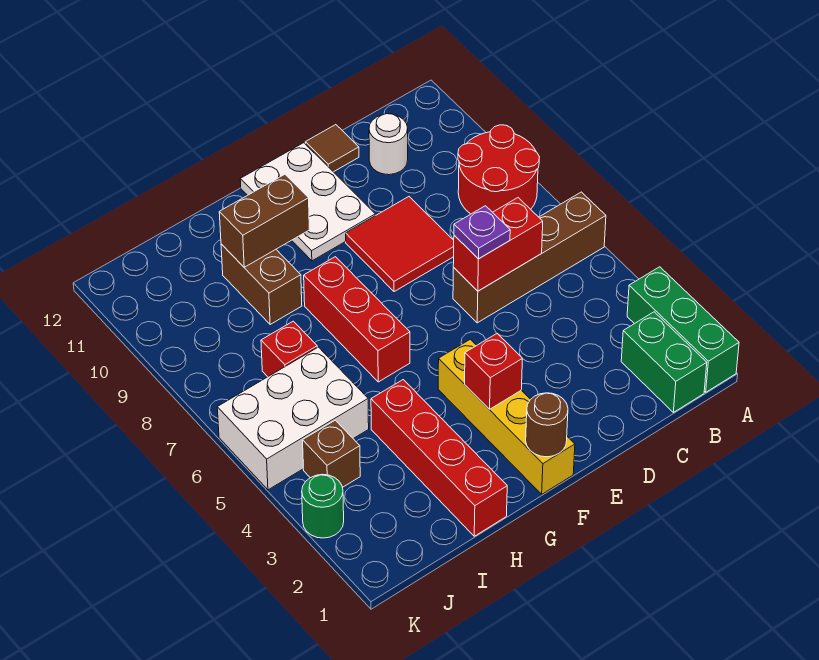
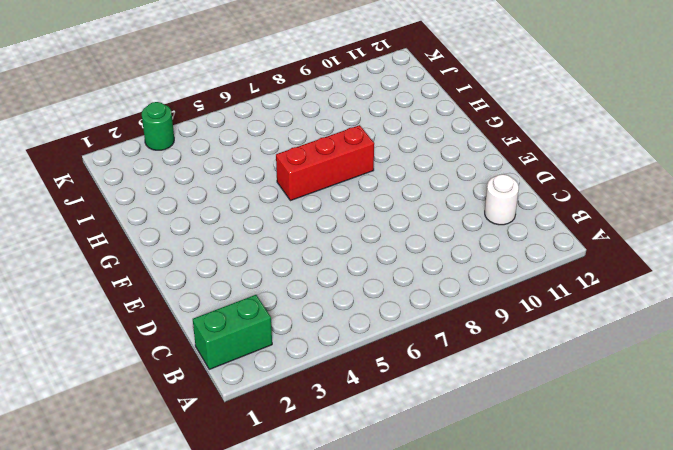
none -> green brick A1:A3 level 1
none -> brown brick A6:D6 level 1
none -> red round brick A8:B9 level 1

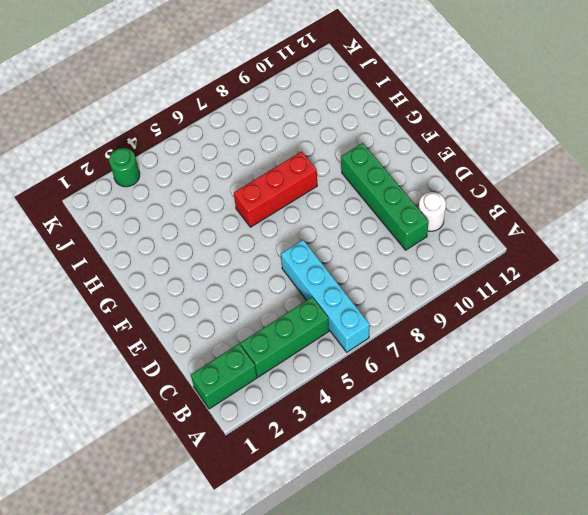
cyan brick A6:D6 level 1 -> brown brick A6:D6 level 1
green brick B3:B5 level 1 -> green brick A1:A3 level 1
green brick C10:F10 level 1 -> white plate E10:F12 level 1
none -> red round brick A8:B9 level 1
none -> red tile D8:E9 level 1
none -> brown tile D12 level 1

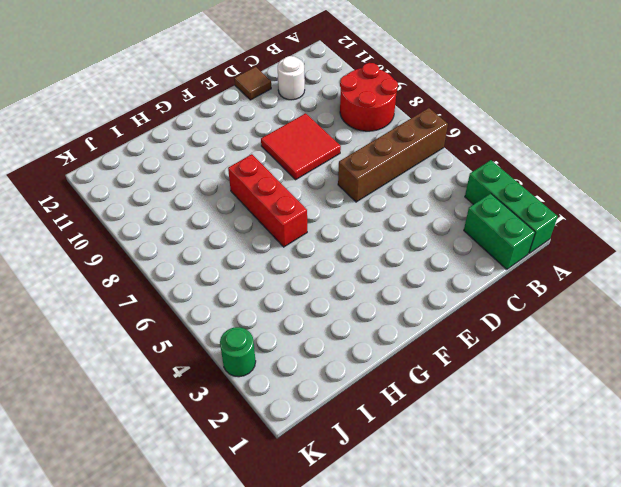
none -> white plate E10:F12 level 1
none -> yellow brick F1:F4 level 1
none -> red brick H1:H4 level 1

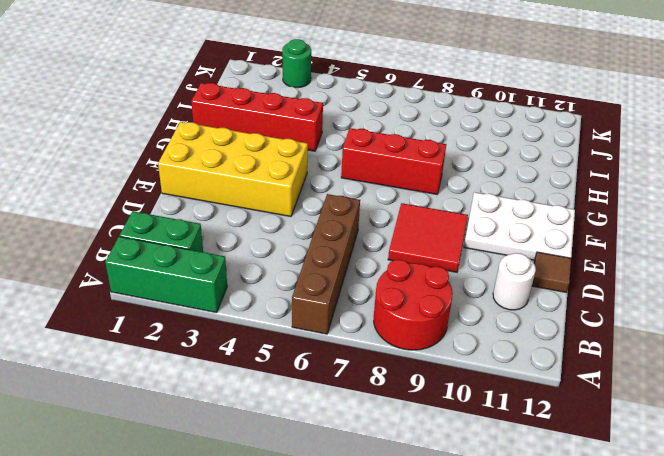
yellow brick E1:F4 level 1 -> yellow brick F1:F4 level 1
none -> brown brick H9:H10 level 1
none -> white brick I5:K6 level 1
none -> red brick I7 level 1

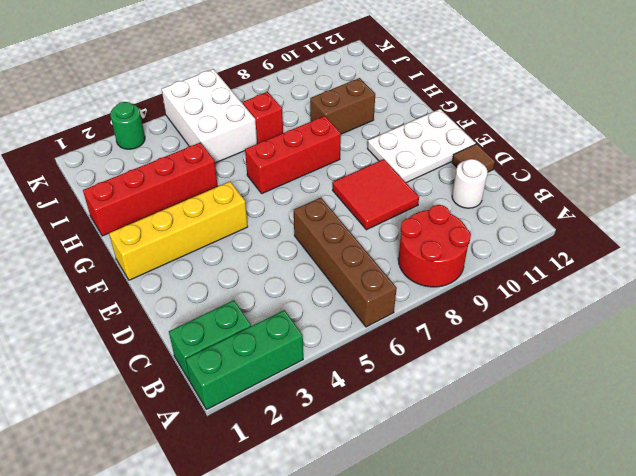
none -> brown brick J4 level 1
none -> red brick C6:D6 level 2
none -> brown round brick F1 level 2

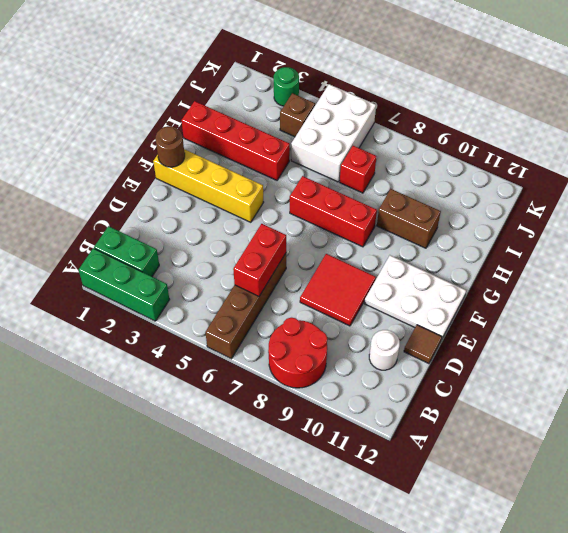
none -> red brick F3 level 2
none -> brown brick G10:H10 level 2
none -> purple plate D6 level 3

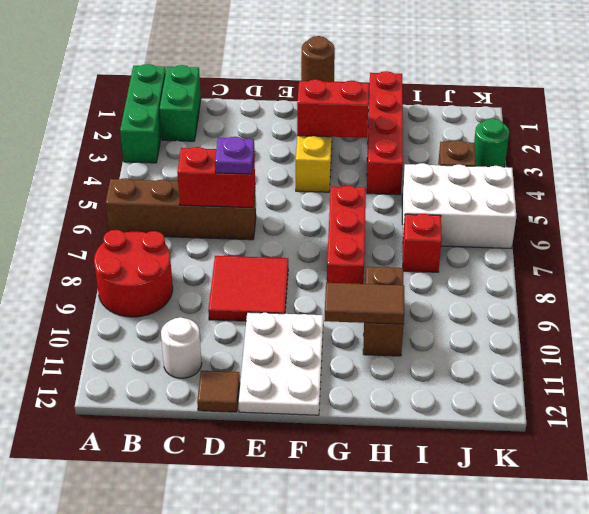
red brick F3:G3 level 2 -> red brick F3 level 2
brown tile G10:H10 level 2 -> brown brick G10:H10 level 2

